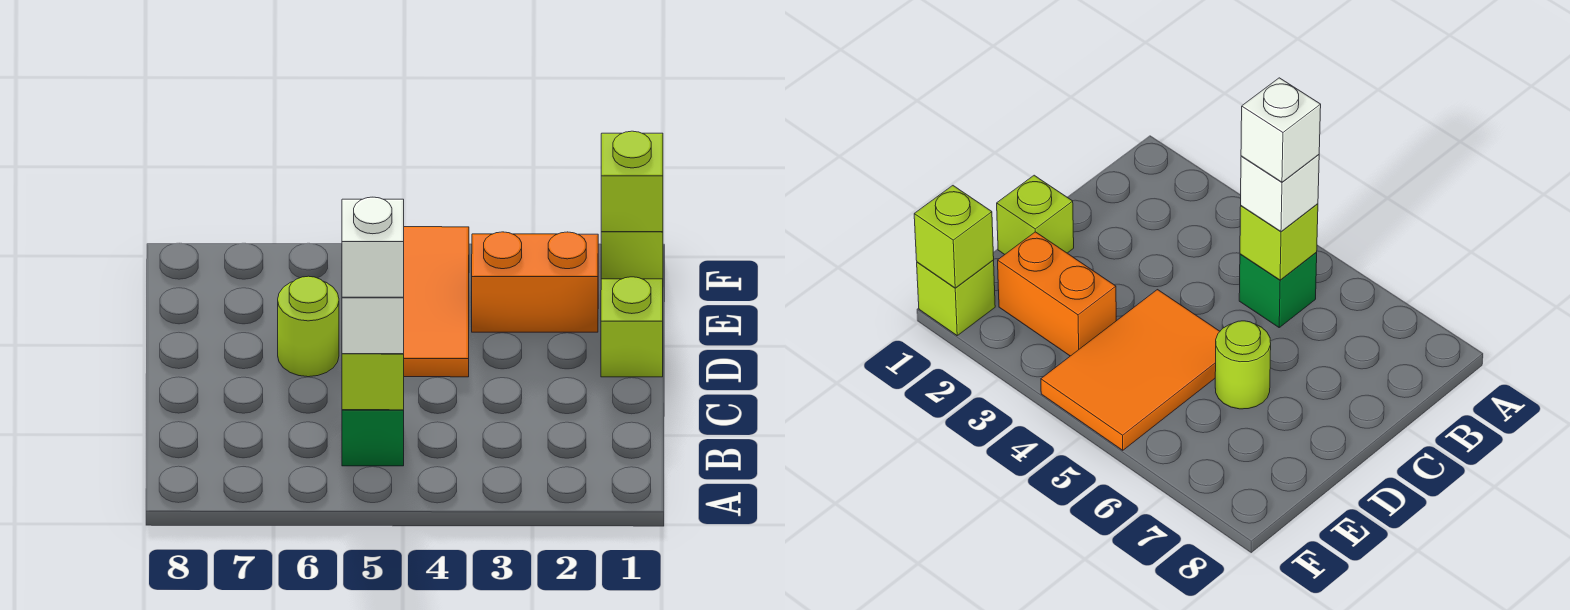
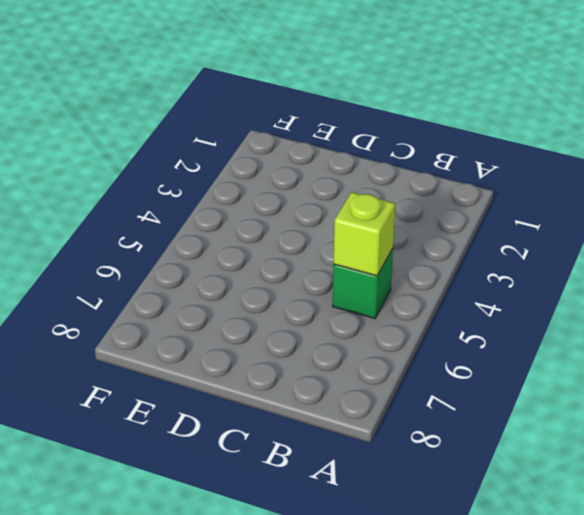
none -> lime brick D1 level 1
none -> orange tile D4:F5 level 1

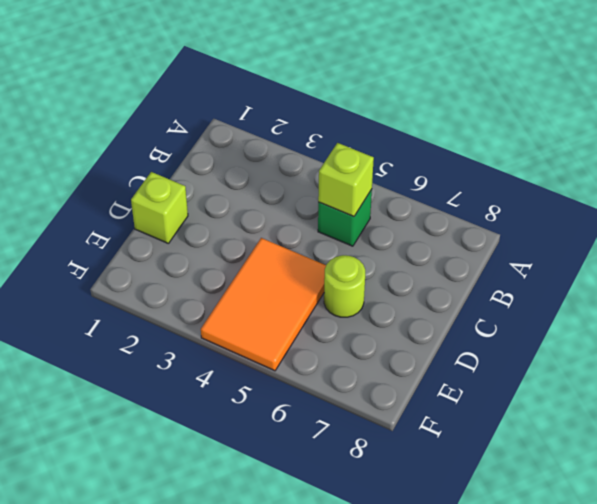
none -> orange brick E2:E3 level 1
none -> lime brick F1 level 1

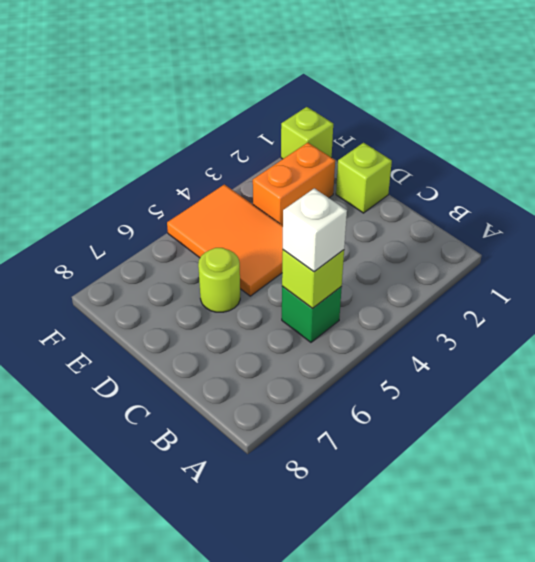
none -> lime brick F1 level 2
none -> white brick B5 level 4

